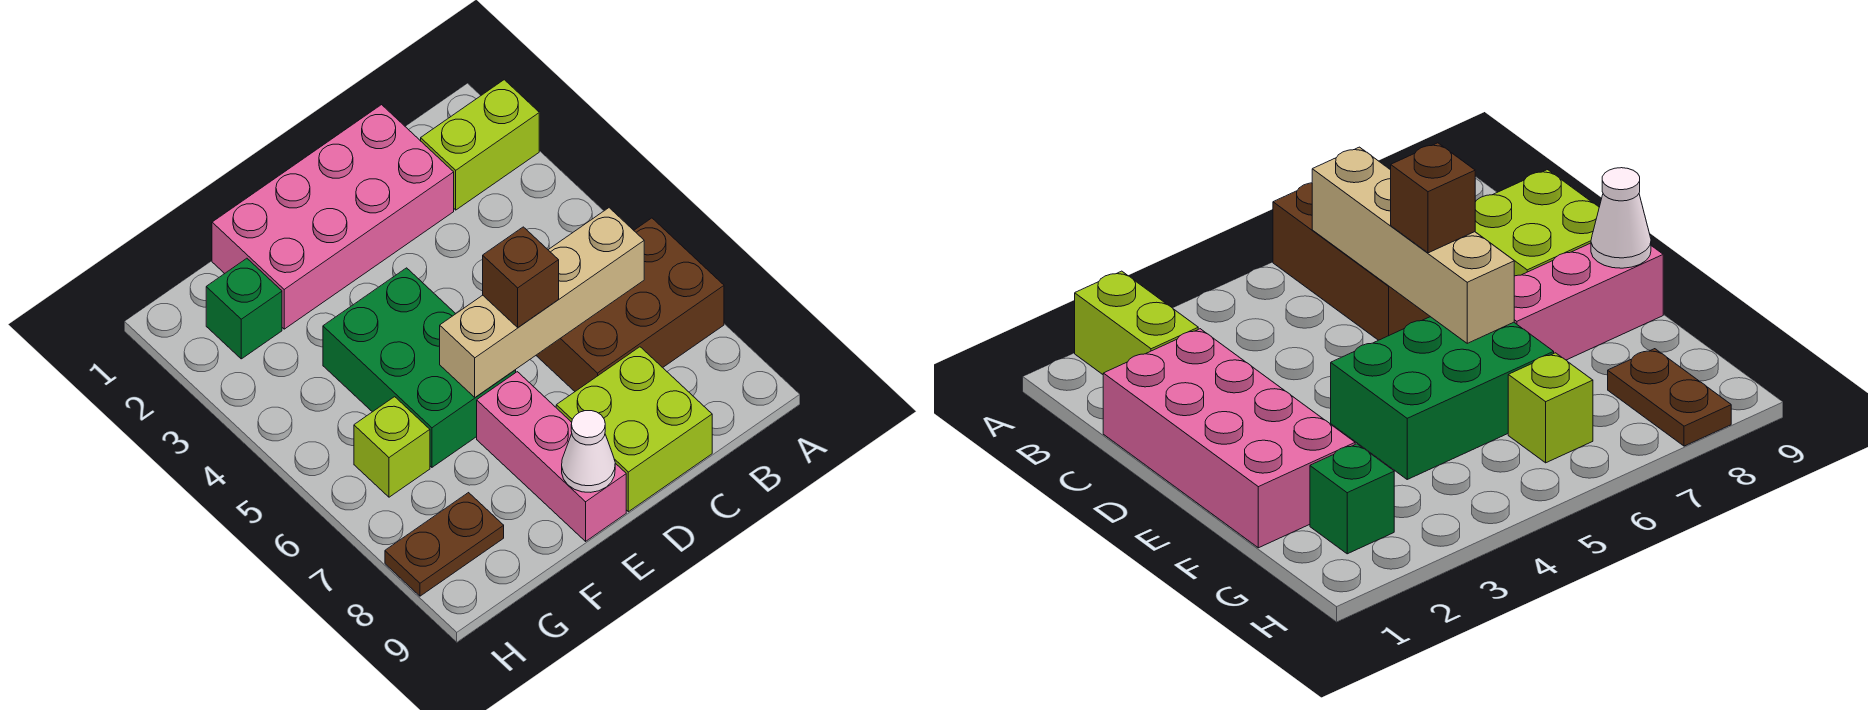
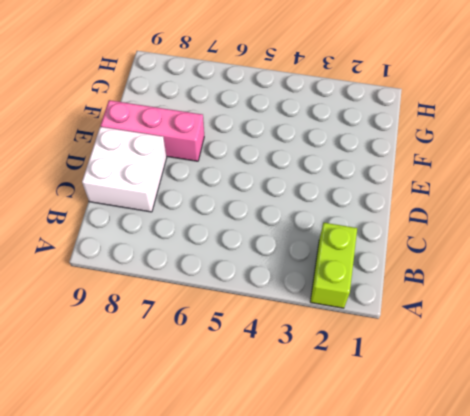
white brick C8:D9 level 1 -> lime brick C8:D9 level 1
none -> brown brick A6:C7 level 1
none -> pink brick C1:F2 level 1
none -> green brick E4:F6 level 1

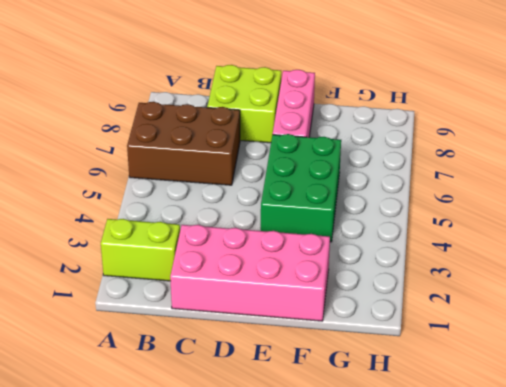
none -> green brick G2 level 1
none -> lime brick G6 level 1
none -> brown plate G8:H8 level 1

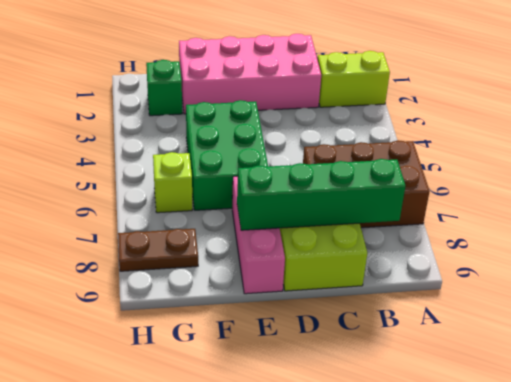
green brick B8:E8 level 2 -> none
none -> tan brick B6:E6 level 2
none -> white cone E9 level 2
none -> brown brick D6 level 3

